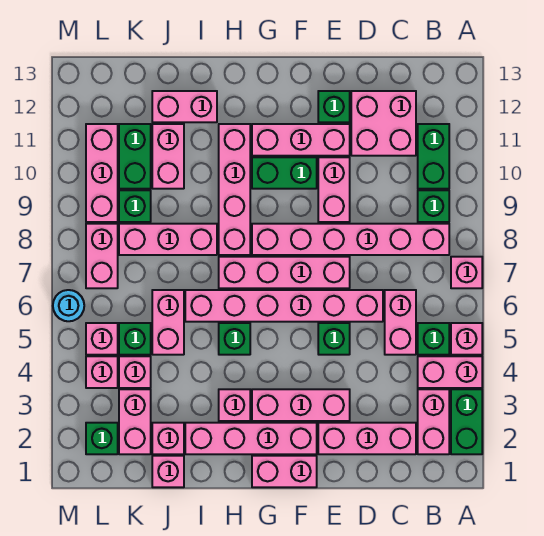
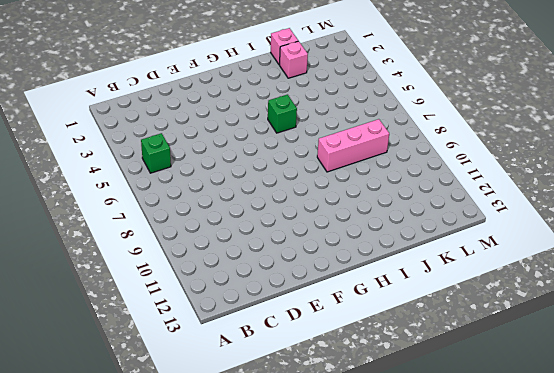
none -> green brick A2:A3 level 1
none -> pink brick A4:B4 level 1
none -> pink brick A5 level 1
none -> pink brick A7 level 1

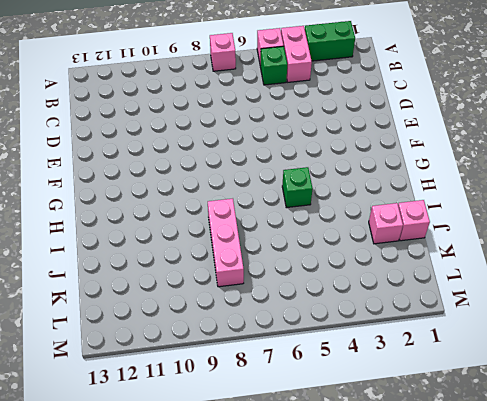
none -> pink brick B2:B3 level 1
none -> pink brick B8:G8 level 1
none -> green brick B9 level 1
none -> green brick B10:B11 level 1

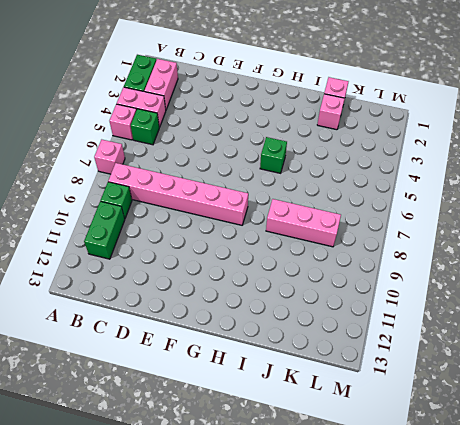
none -> pink brick C2:E2 level 1
none -> pink brick C5:C6 level 1
none -> pink brick C11:D12 level 1
none -> pink brick D6:I6 level 1

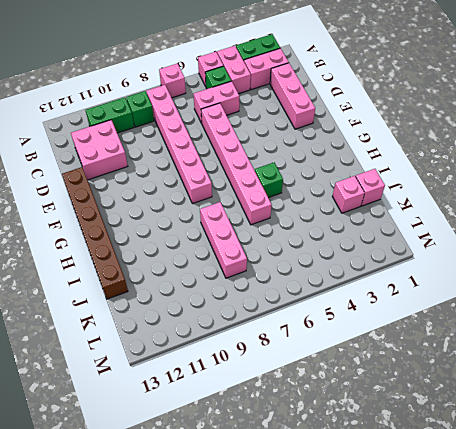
brown brick E13:J13 level 1 -> none
none -> pink brick E3:G3 level 1
none -> green brick E5 level 1
none -> pink brick E7:H7 level 1
none -> pink brick E9:E10 level 1

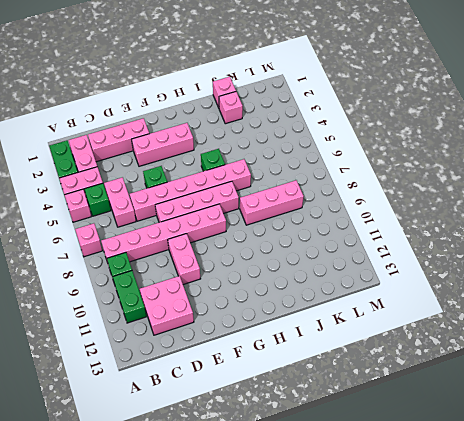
none -> pink brick E11:G11 level 1
none -> green brick E12 level 1
none -> pink brick F1:G1 level 1
none -> pink brick F2:I2 level 1

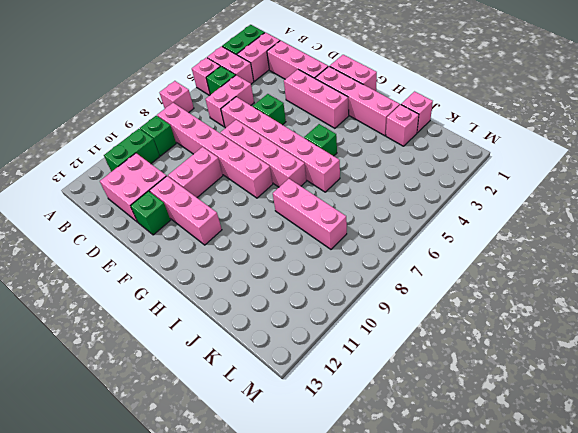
none -> green brick F10:G10 level 1
none -> pink brick H3 level 1
none -> pink brick H8:H11 level 1
none -> pink brick I12:J12 level 1

